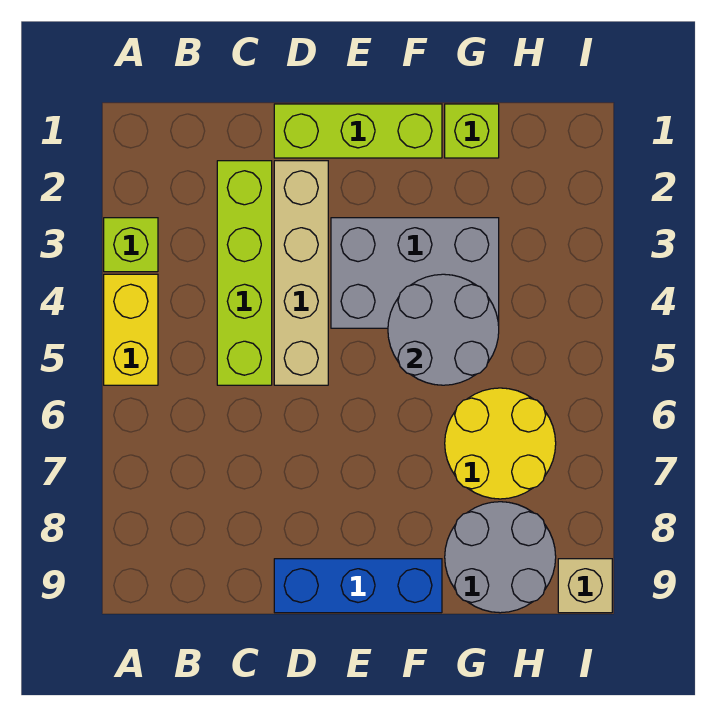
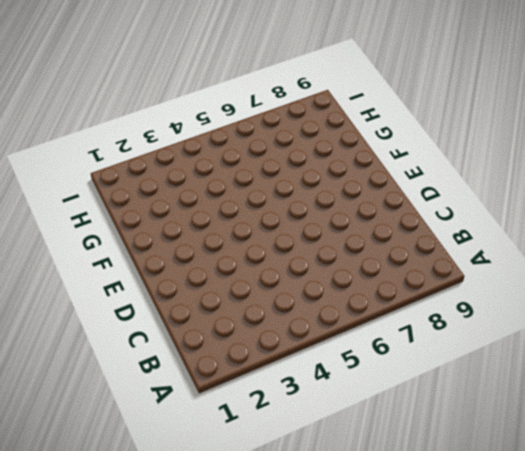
none -> lime brick A3 level 1
none -> yellow brick A4:A5 level 1
none -> lime brick C2:C5 level 1

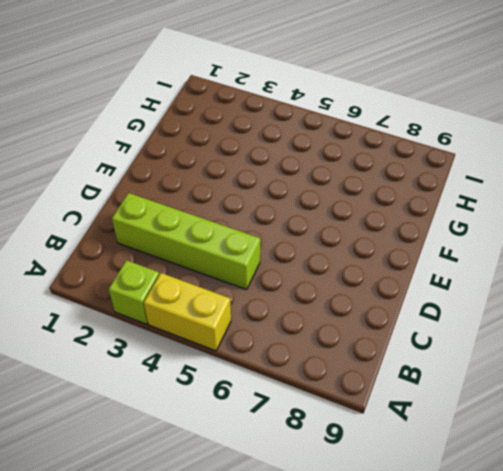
none -> lime brick D1:F1 level 1
none -> tan brick D2:D5 level 1
none -> blue brick D9:F9 level 1

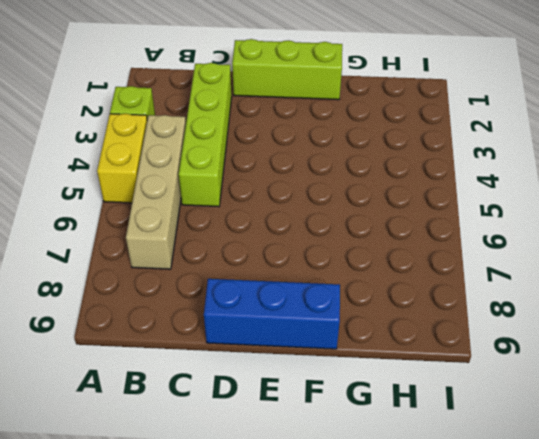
tan brick B4:B7 level 1 -> tan brick D2:D5 level 1
none -> grey brick E3:G4 level 1
none -> lime brick G1 level 1
none -> yellow round brick G6:H7 level 1

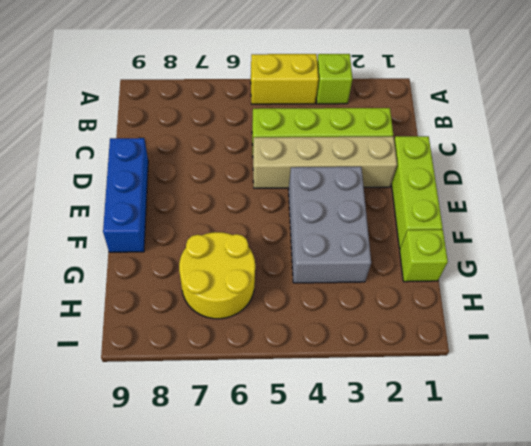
none -> grey round brick G8:H9 level 1
none -> tan brick I9 level 1
none -> grey round brick F4:G5 level 2

